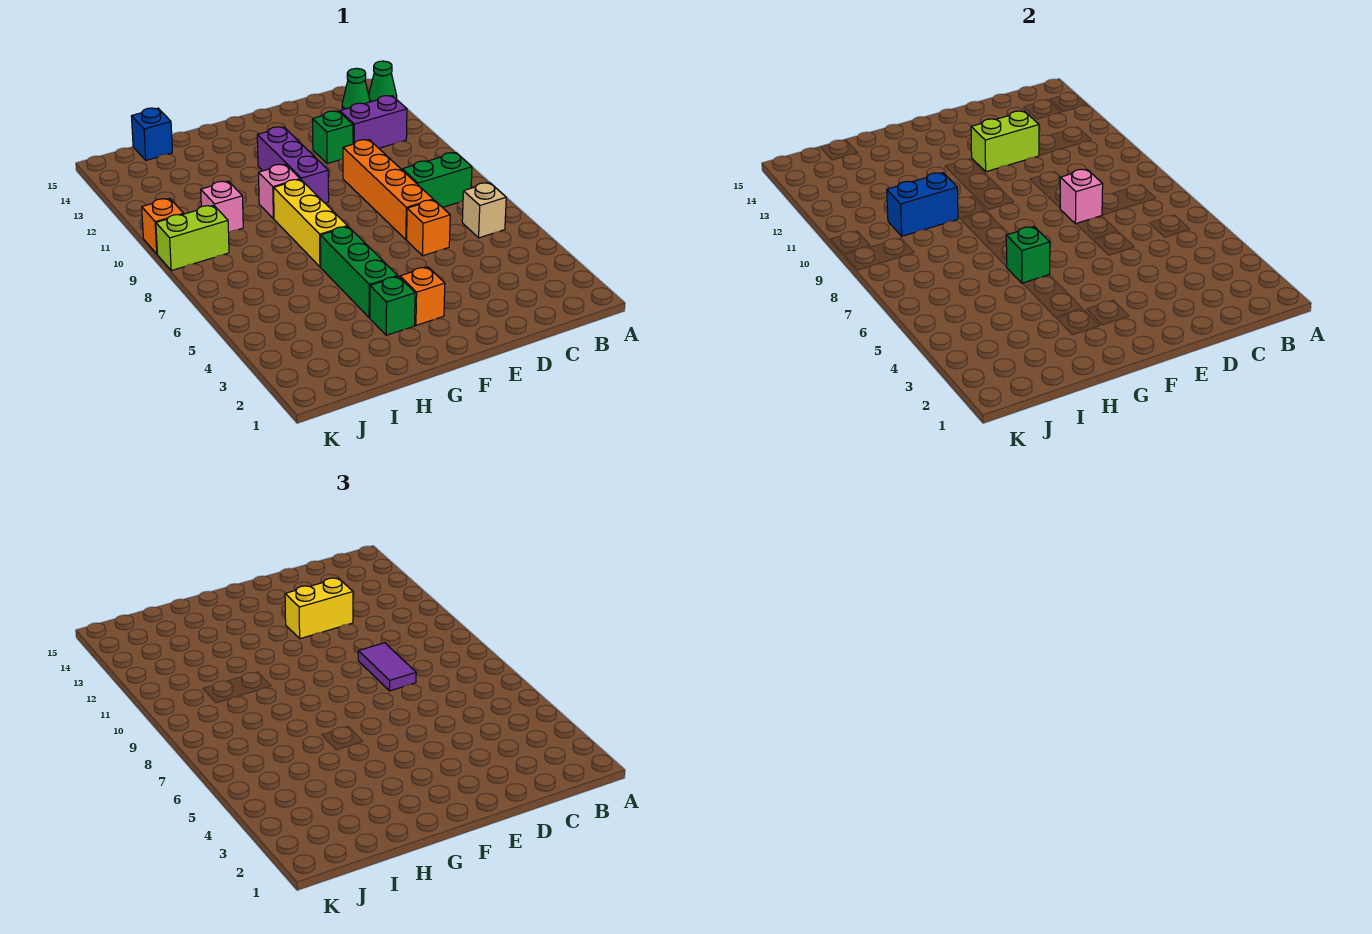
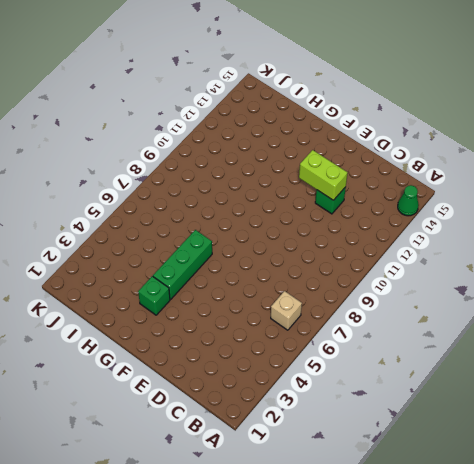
none -> green brick B8:C8 level 1
none -> purple brick B12:C12 level 1
none -> green cone B14 level 1

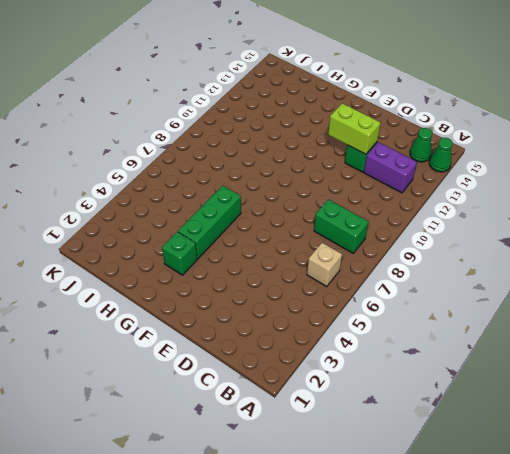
none -> orange brick D6 level 1
none -> orange brick D7:D10 level 1
none -> orange brick F3 level 1

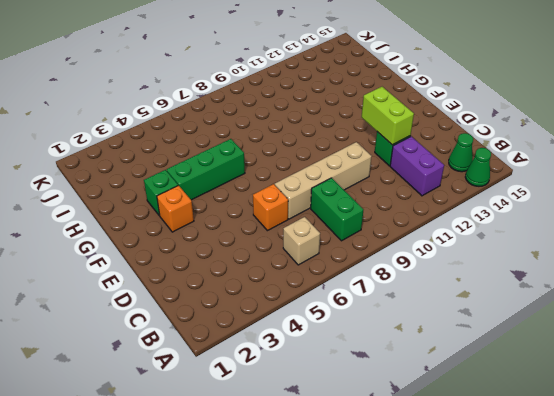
tan brick D7:D10 level 1 -> orange brick D7:D10 level 1
none -> purple brick F10:F12 level 1
none -> yellow brick G7:G9 level 1
none -> pink brick G10 level 1

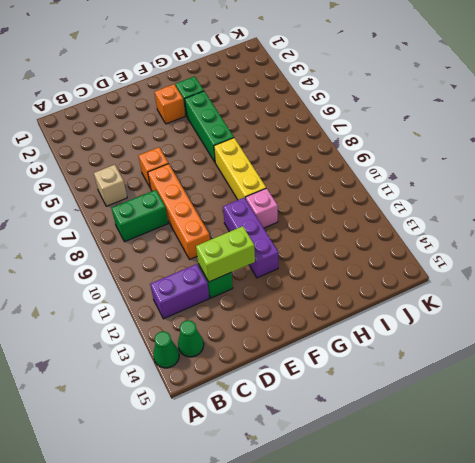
none -> pink brick I10 level 1
none -> blue brick I15 level 1
none -> lime brick J9:K9 level 1

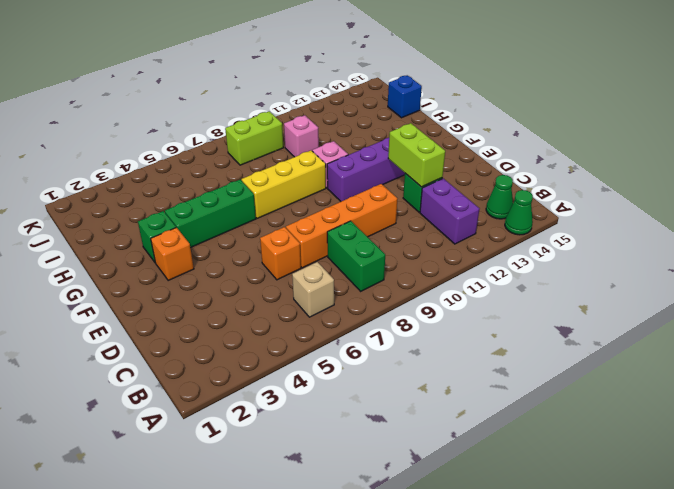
lime brick J8:J9 level 1 -> lime brick J9:K9 level 1
none -> orange brick K10 level 1
none -> pink brick D8 level 2
none -> green brick G6 level 2

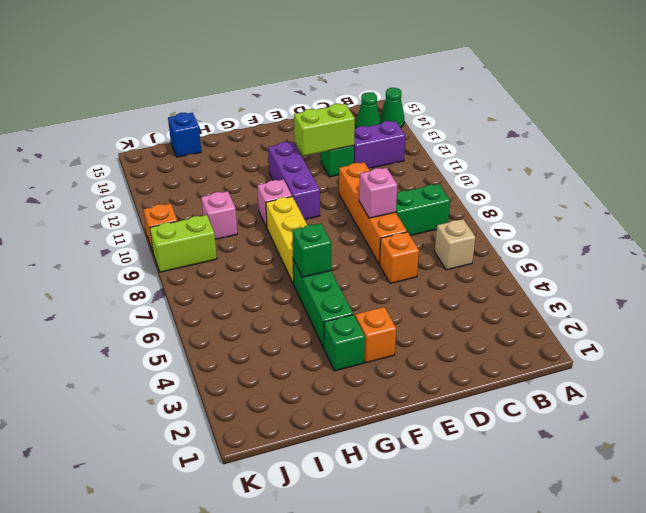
none -> blue brick H10:I10 level 2
none -> purple tile D8:D9 level 3
none -> yellow brick D12:E12 level 3

